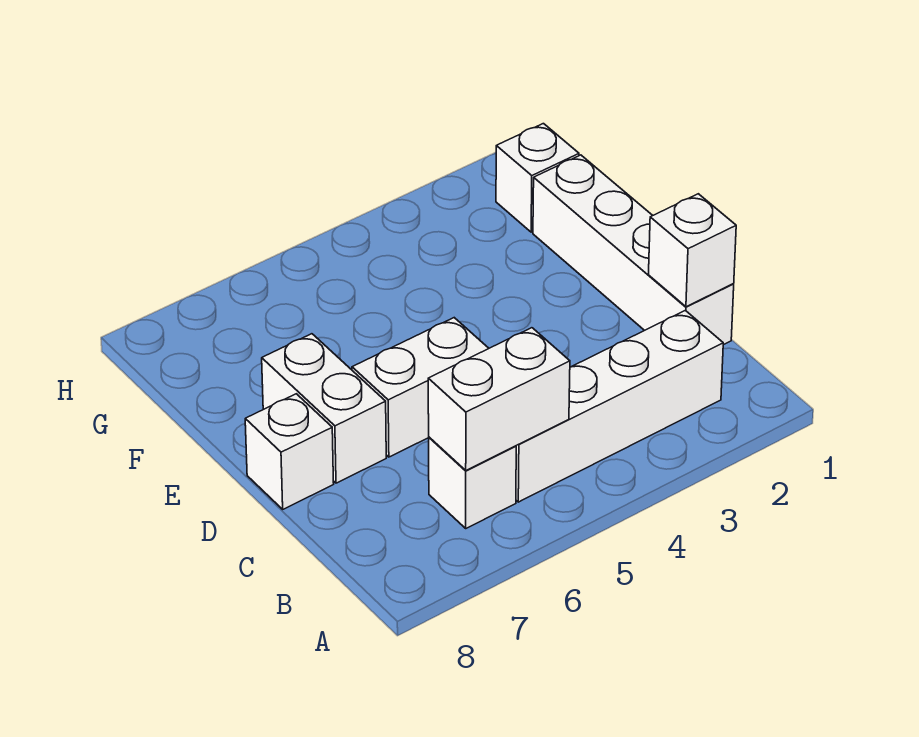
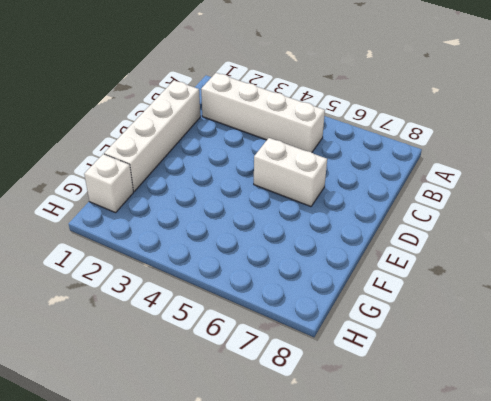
none -> white brick B6 level 1
none -> white brick D7:E7 level 1

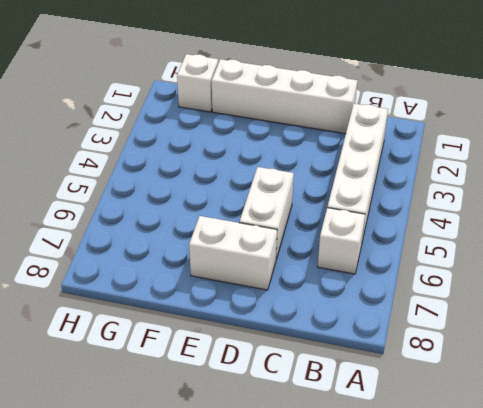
none -> white brick D8 level 1
none -> white brick B5:B6 level 2

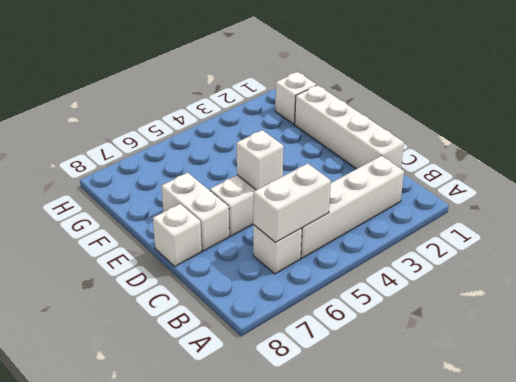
white brick D5 level 2 -> white brick C1 level 2

